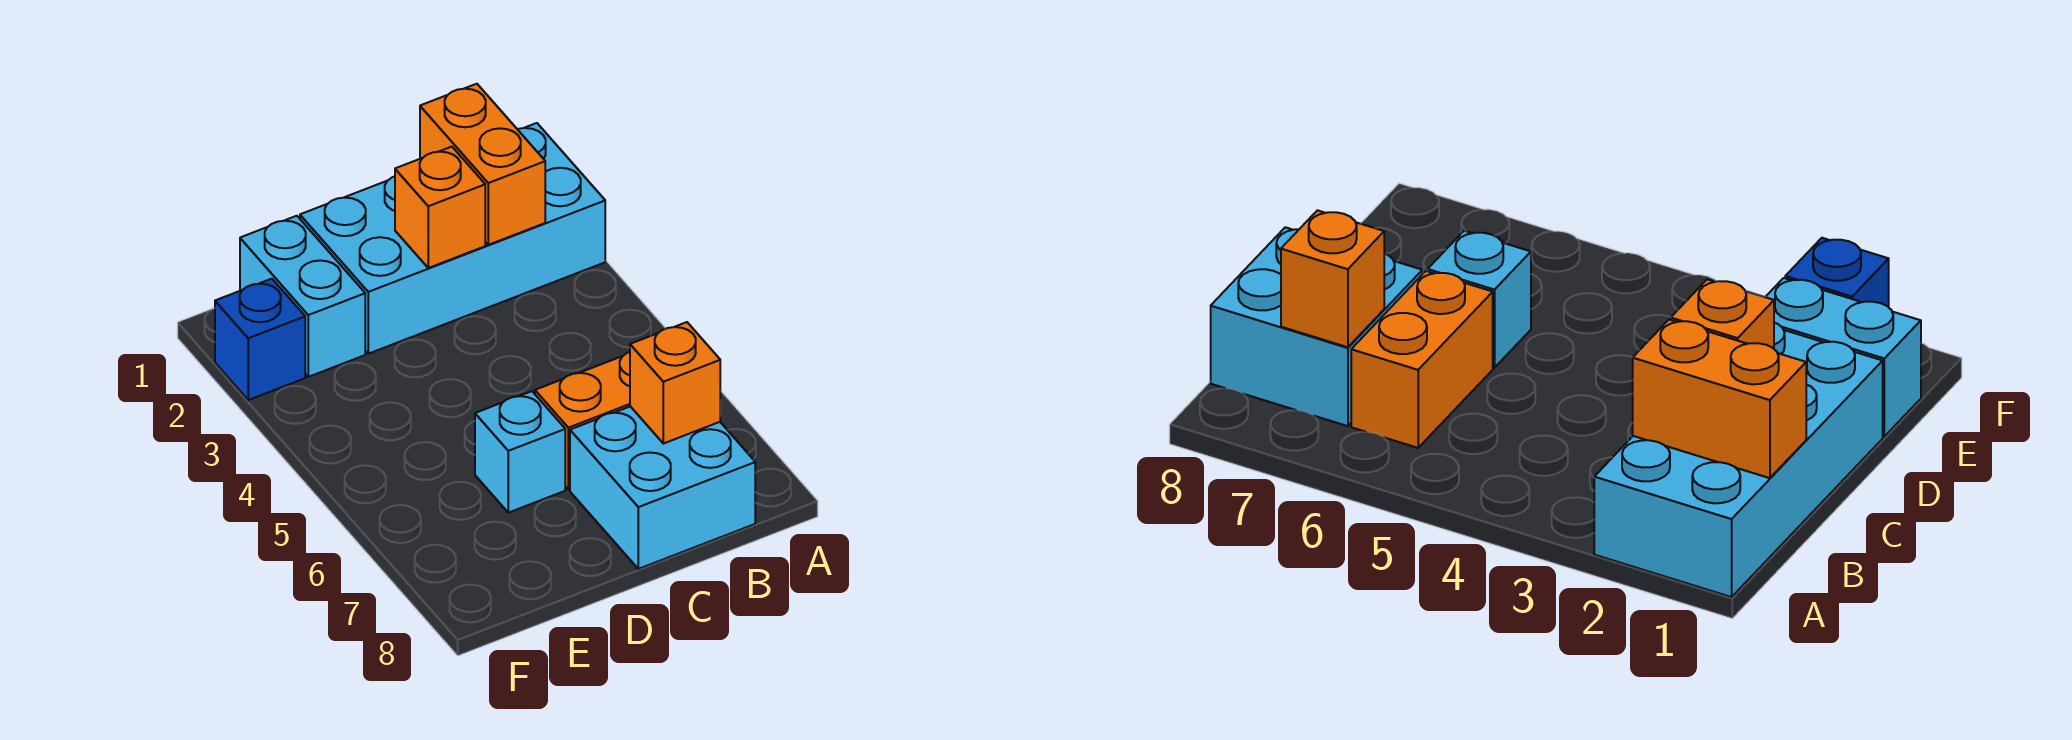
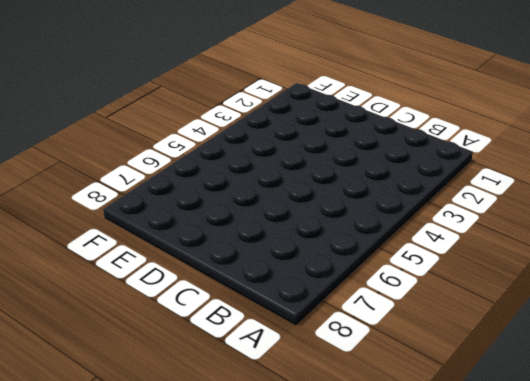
none -> cyan brick A1:D2 level 1
none -> orange brick B6:C6 level 1

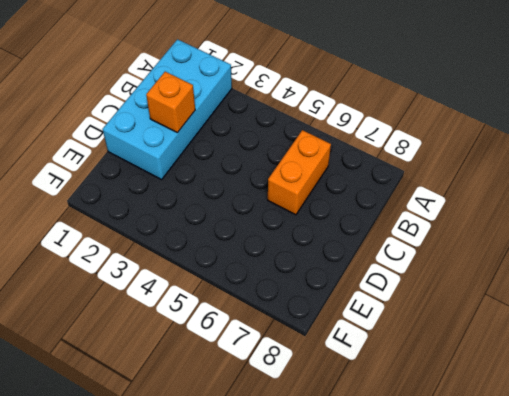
none -> cyan brick B7:C8 level 1
none -> cyan brick D6 level 1

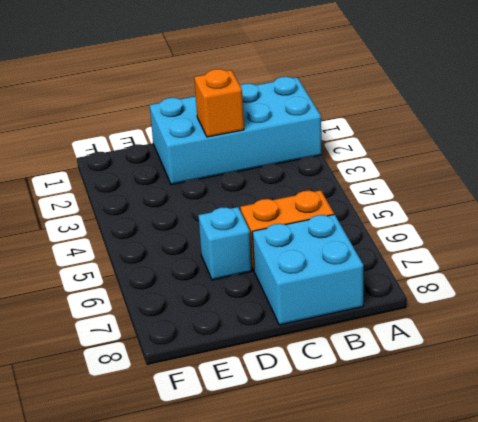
none -> cyan brick E1:E2 level 1
none -> blue brick F2 level 1

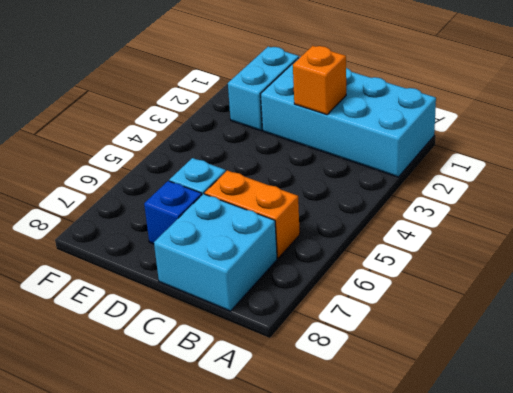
blue brick D7 level 1 -> blue brick F2 level 1
none -> orange brick B1:B2 level 2
none -> orange brick B7 level 2

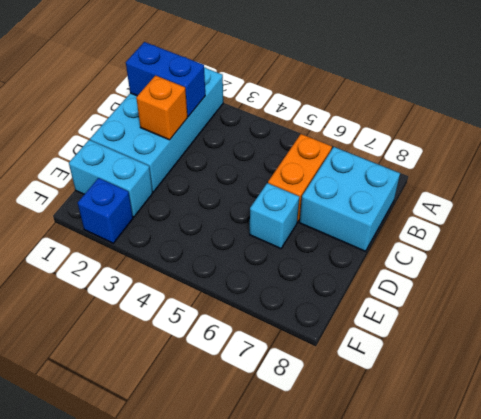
blue brick B1:B2 level 2 -> orange brick B1:B2 level 2
none -> orange brick B7 level 2

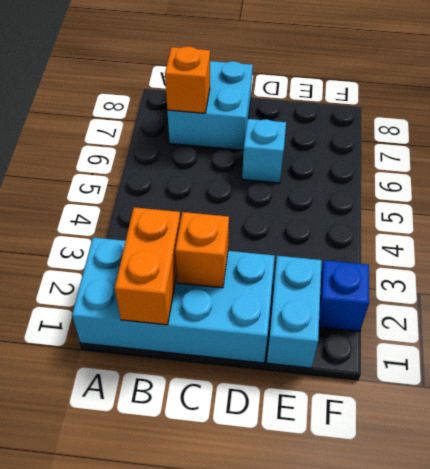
none -> orange brick B6:C6 level 1

